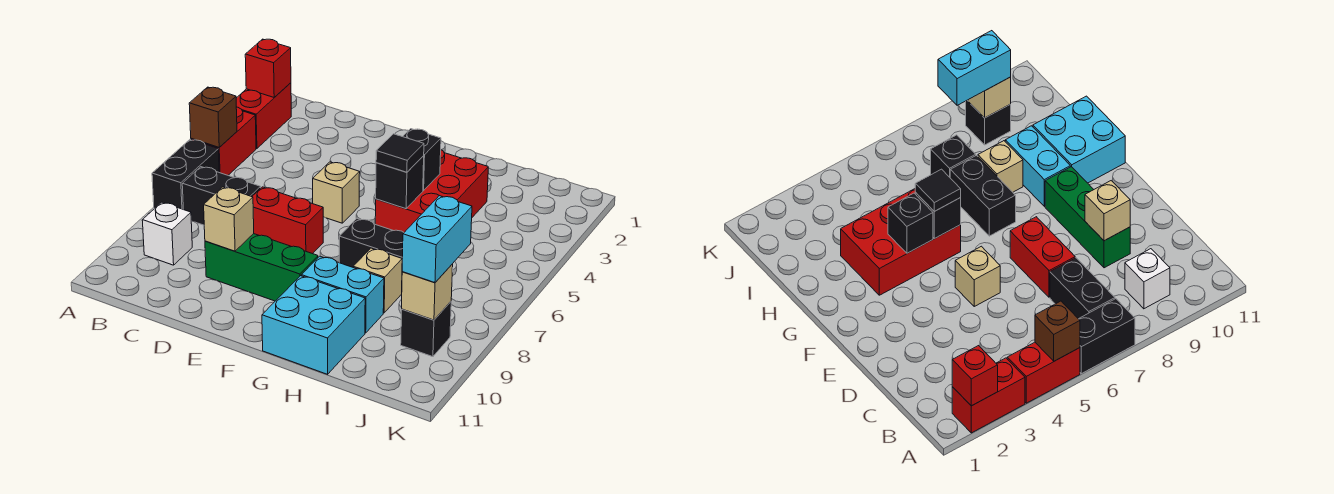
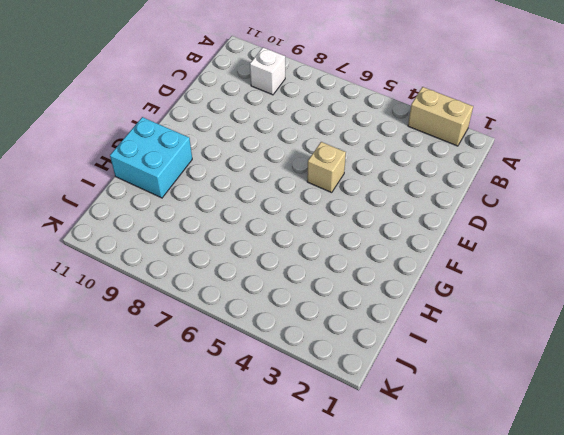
tan brick A2:A3 level 1 -> red brick A2:A3 level 1
none -> red brick A4:A5 level 1
none -> black brick A6:A7 level 1
none -> black brick B7:C7 level 1

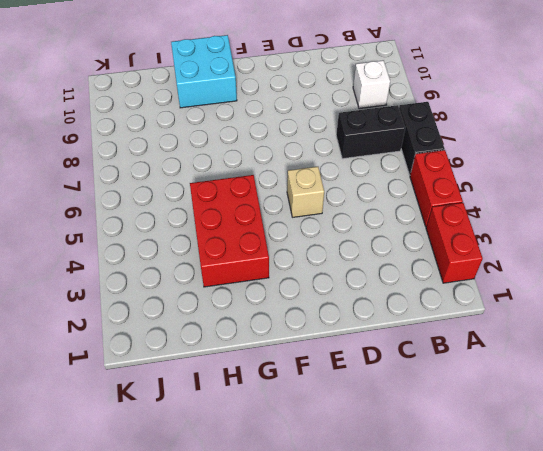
none -> red brick D7:E7 level 1
none -> green brick D9:F9 level 1
none -> black brick G7:H7 level 1

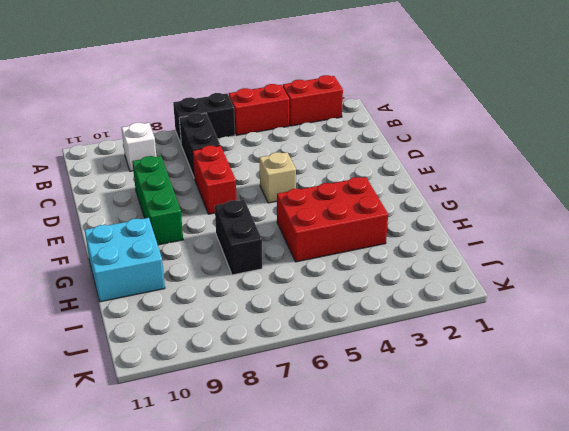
none -> cyan brick G9:H9 level 1
none -> tan brick H8 level 1
none -> black brick I7 level 1

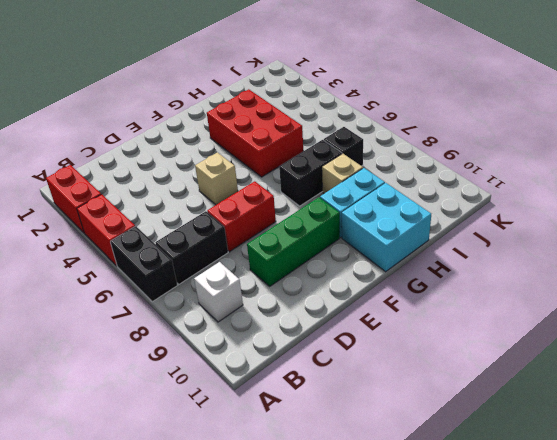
none -> black brick J9 level 1
none -> red brick A2 level 2
none -> brown brick A5 level 2

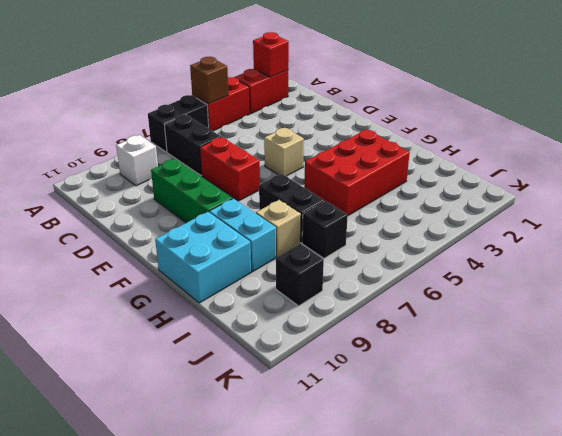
none -> tan brick D9 level 2
none -> black brick G4 level 2
none -> black brick G5 level 2

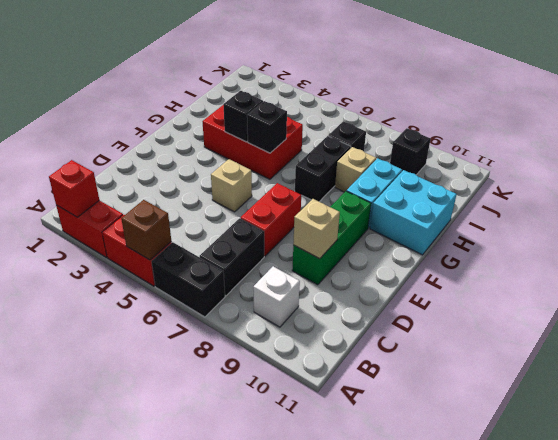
none -> tan brick J9 level 2
none -> black tile G5 level 3
none -> cyan brick J8:J9 level 3

